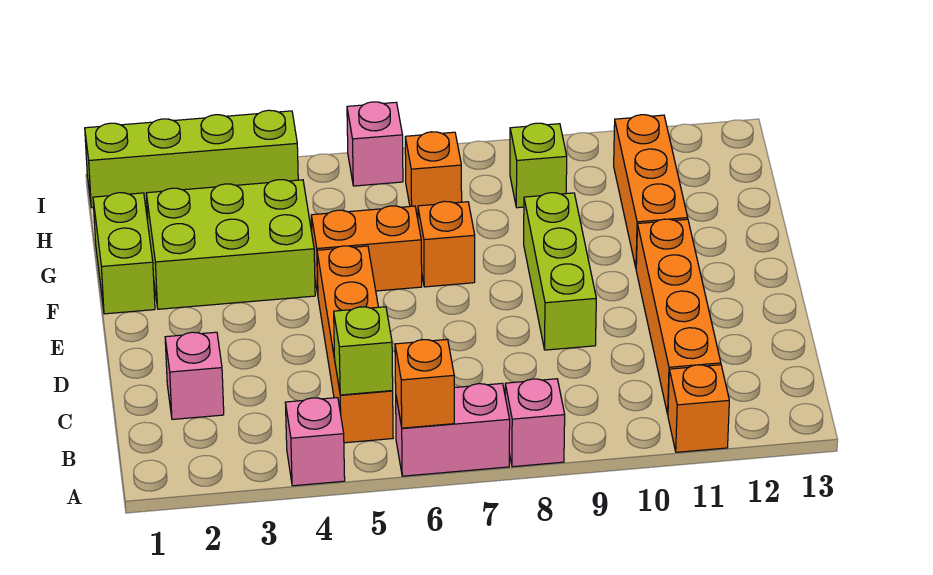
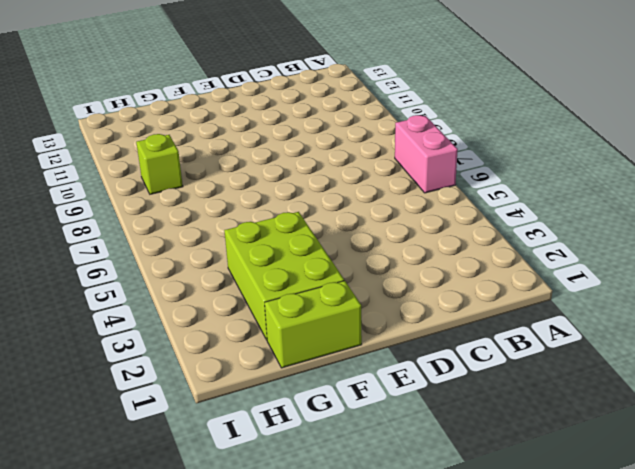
none -> pink brick A4 level 1
none -> pink brick A8 level 1
none -> orange brick A11 level 1

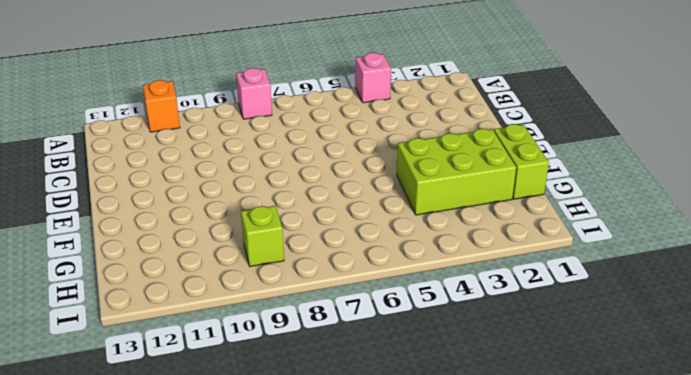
none -> pink brick A6:A7 level 1
none -> orange brick B5:E5 level 1
none -> orange brick B11:E11 level 1

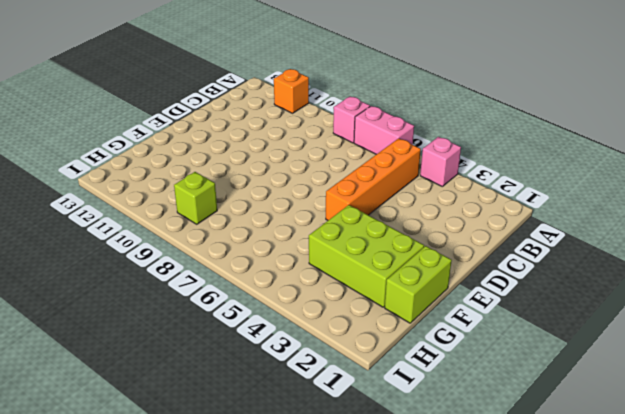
none -> orange brick B11:E11 level 1
none -> pink brick C2 level 1
none -> lime brick D9:F9 level 1

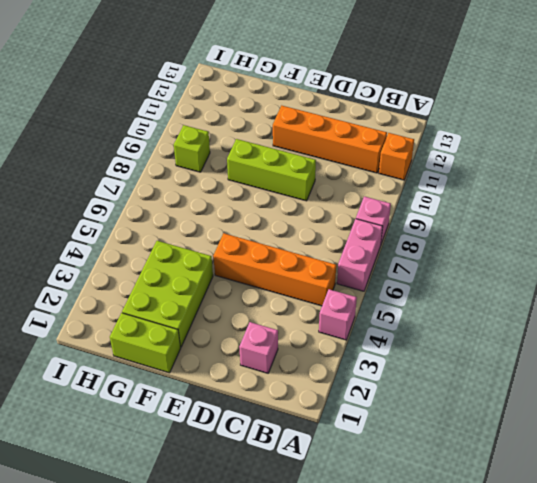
none -> orange brick F5:F6 level 1
none -> orange brick F7 level 1
none -> orange brick F11:H11 level 1

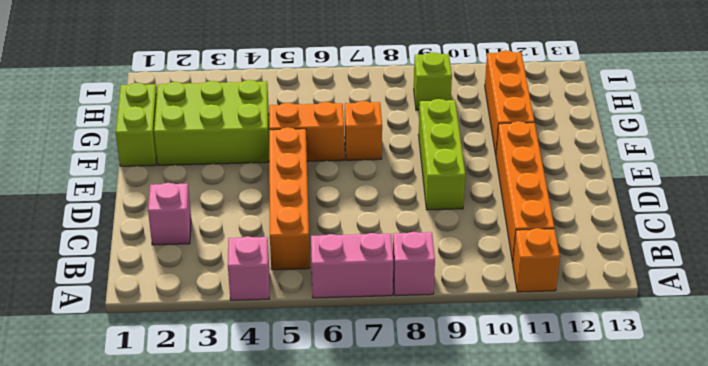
none -> orange brick H7 level 1
none -> lime brick I1:I4 level 1
none -> pink brick I6 level 1

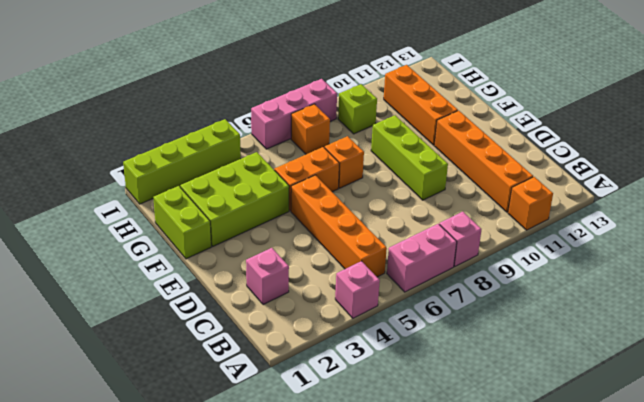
pink brick I6:I8 level 1 -> pink brick I6 level 1
none -> orange brick A6 level 2
none -> lime brick B5 level 2

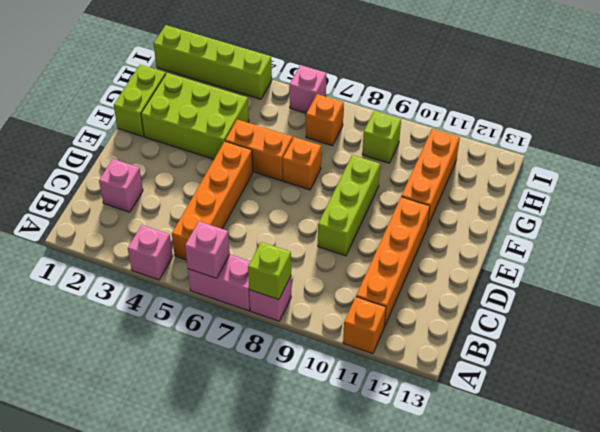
pink brick A6 level 2 -> orange brick A6 level 2
lime brick A8 level 2 -> lime brick B5 level 2

